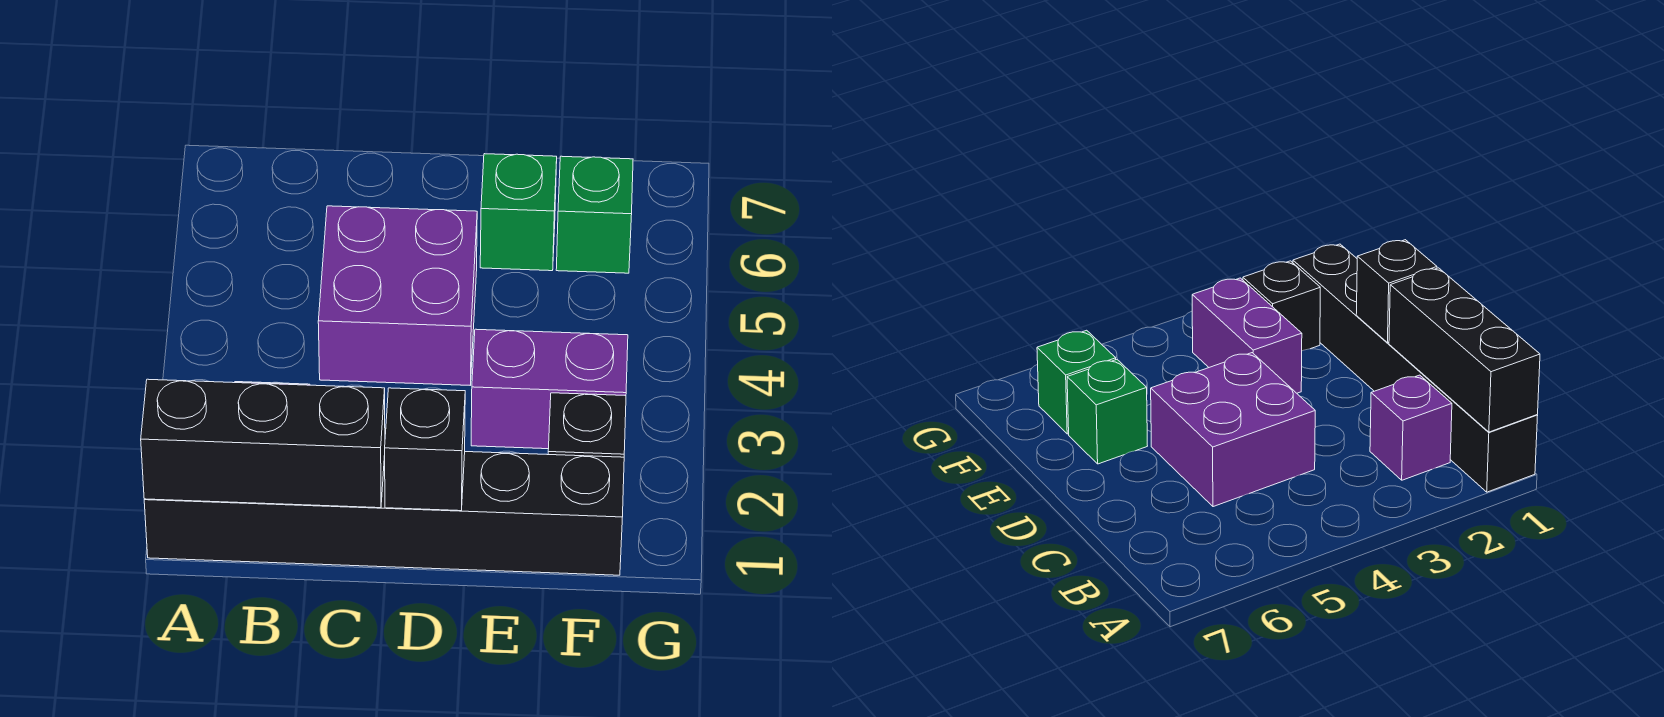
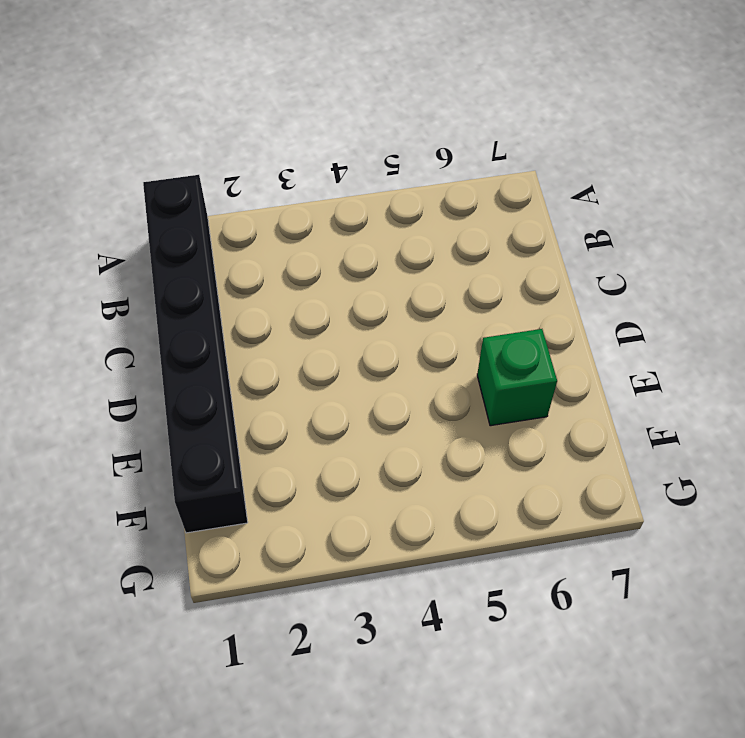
none -> purple brick B2 level 1
none -> purple brick C4:D5 level 1

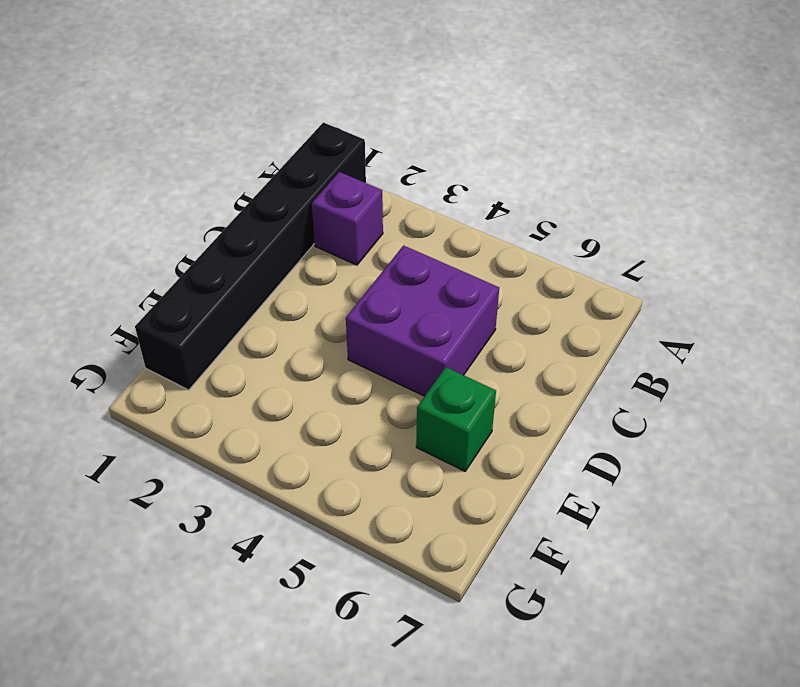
none -> purple brick E3:F3 level 1
none -> black brick F2 level 1

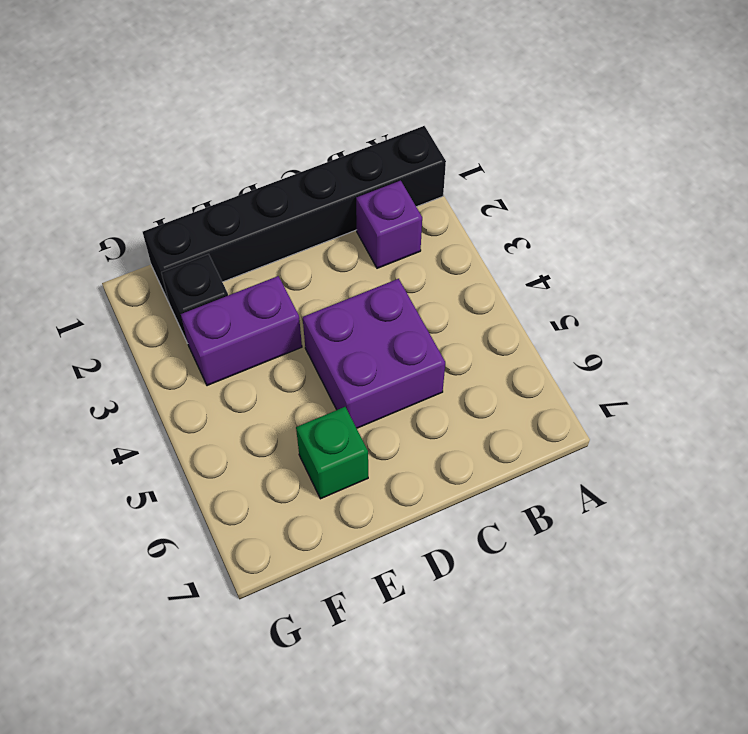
none -> green brick F6 level 1
none -> black brick A1:C1 level 2

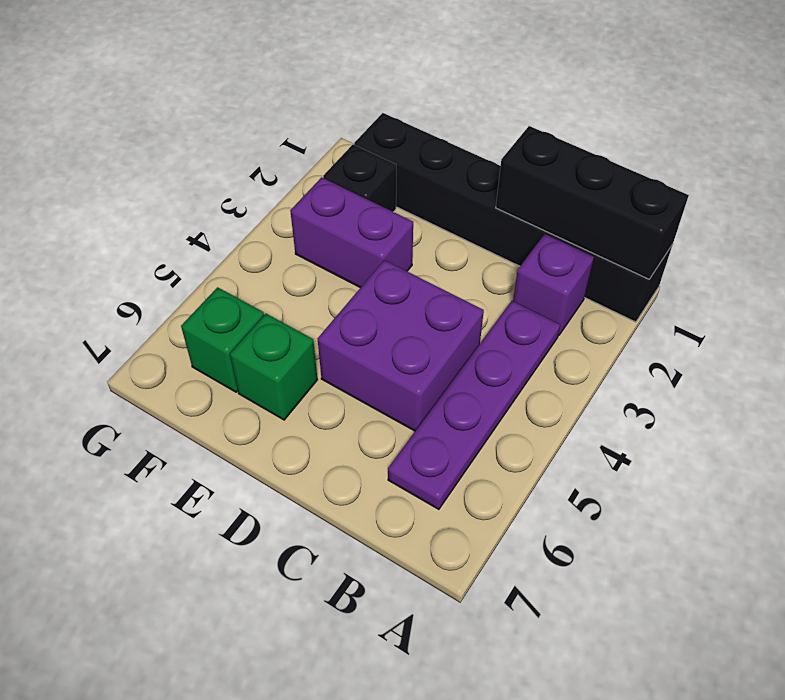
purple plate B3:B6 level 1 -> none
none -> black brick D1 level 2

